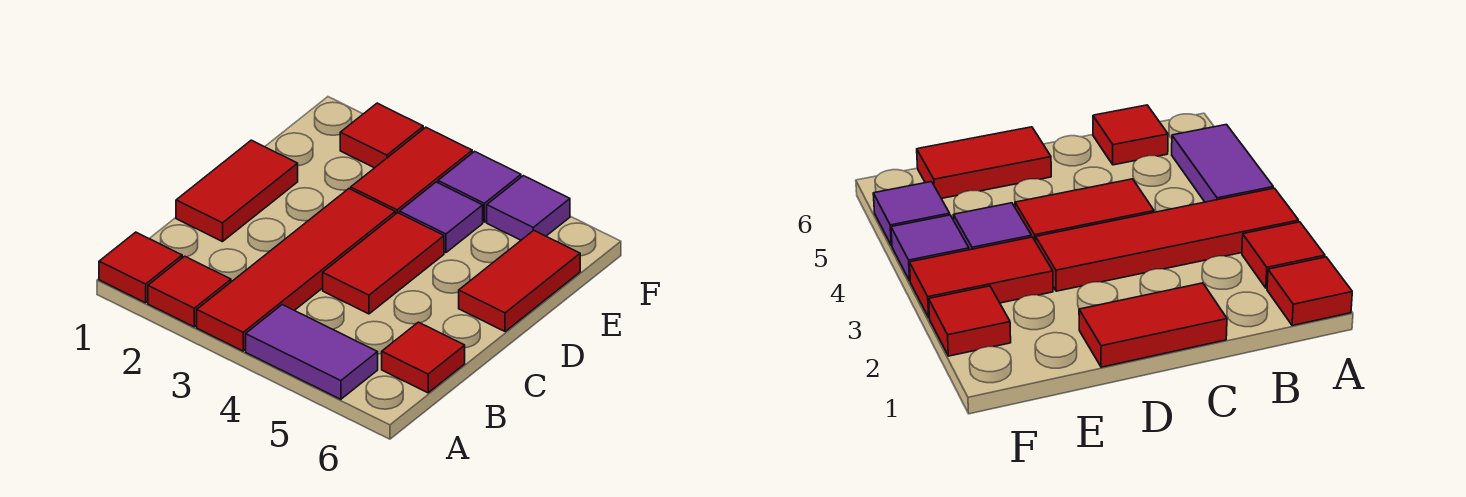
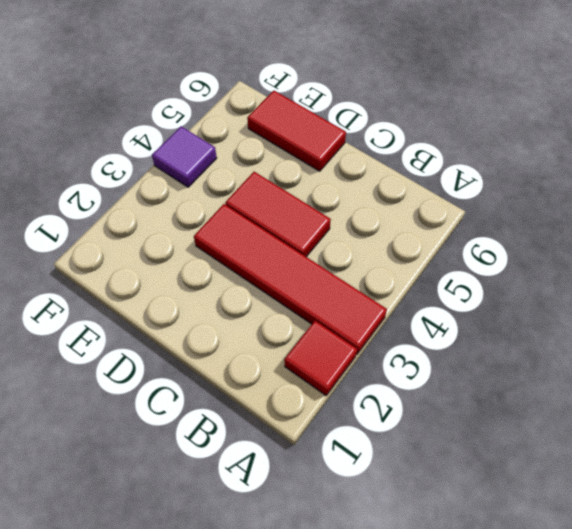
none -> red tile A1 level 1
none -> purple tile A4:A5 level 1
none -> red tile B6 level 1

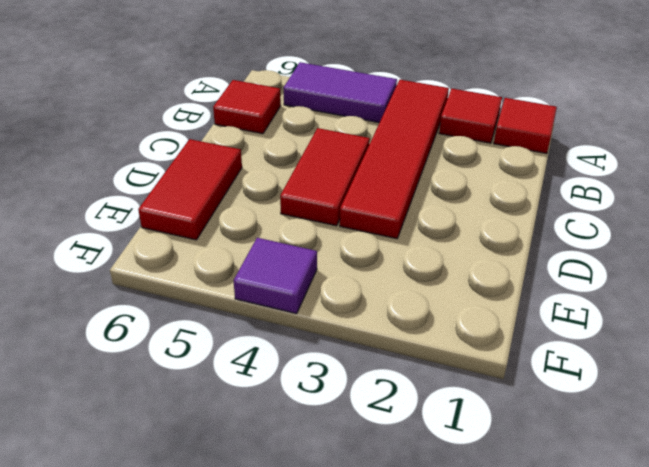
none -> red tile C1:D1 level 1
none -> red tile E3:F3 level 1
none -> purple tile E4 level 1

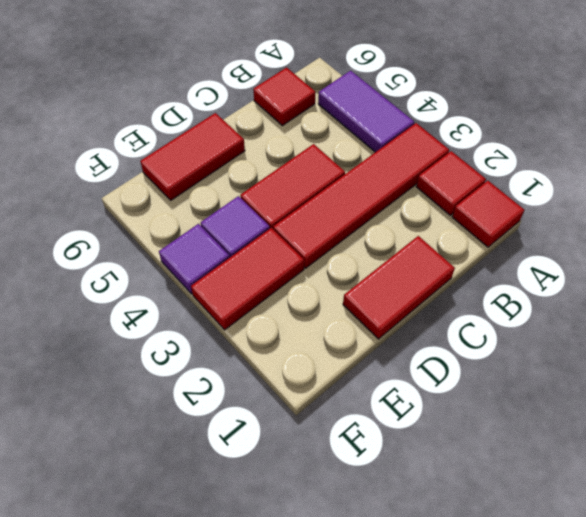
none -> red tile F2 level 1
none -> purple tile F5 level 1

